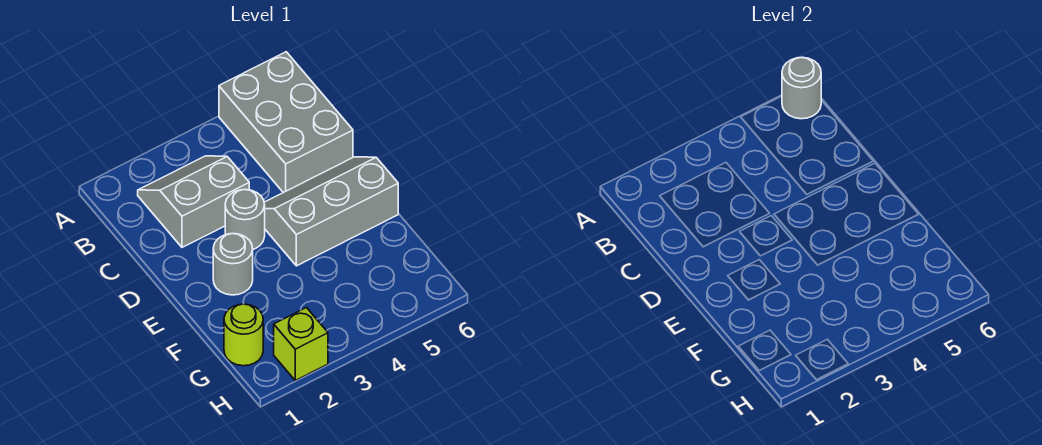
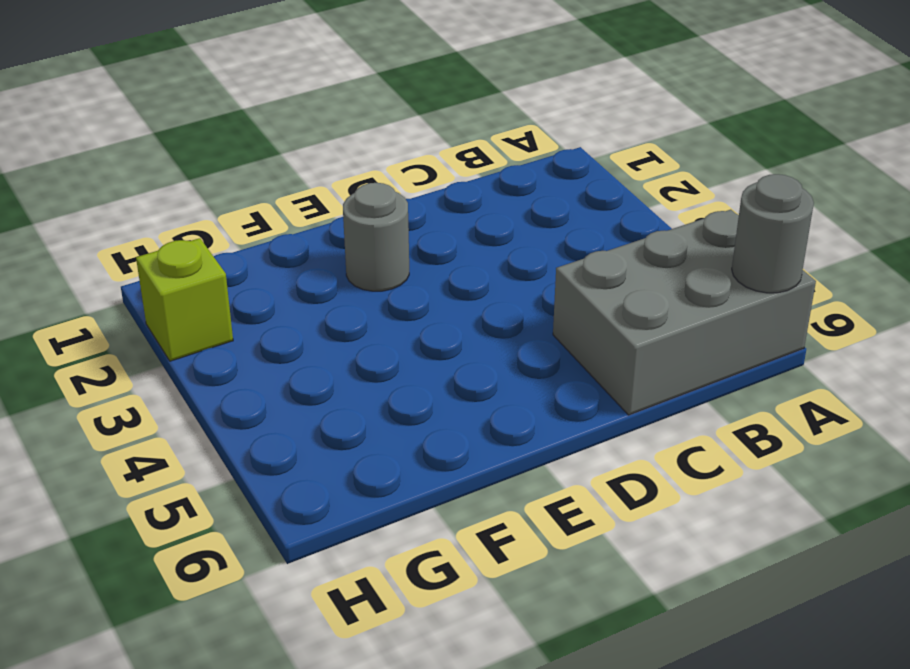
none -> grey slope B2:C3 level 1 top C
none -> grey round brick D3 level 1

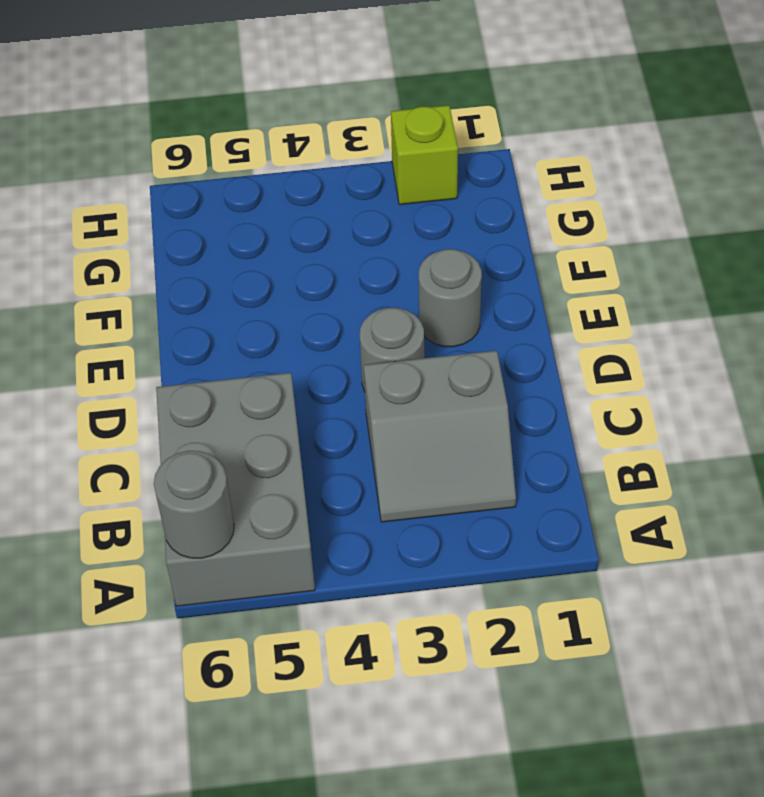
none -> grey slope D4:E6 level 1 top E
none -> lime round brick G1 level 1

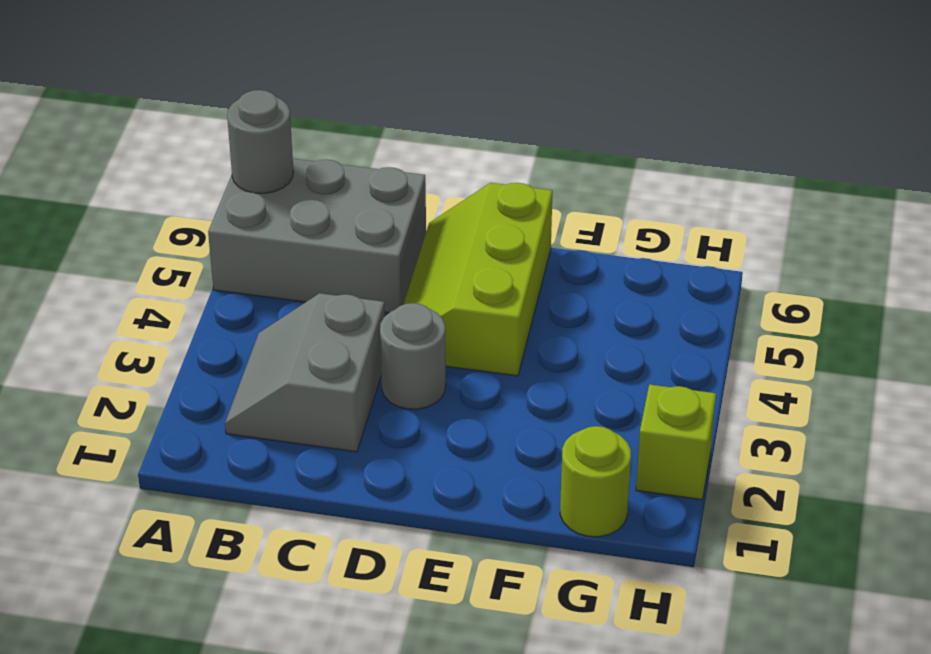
lime slope D4:E6 level 1 top E -> grey slope D4:E6 level 1 top E
none -> grey round brick E2 level 1

